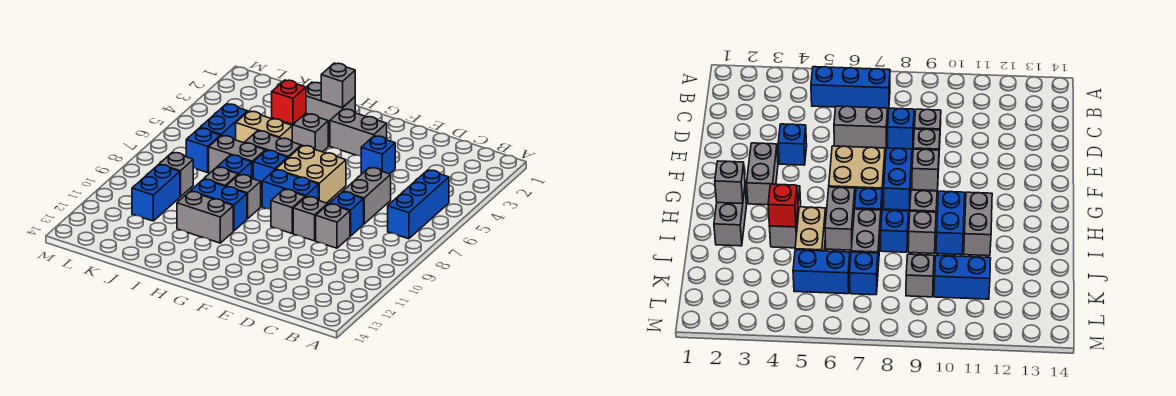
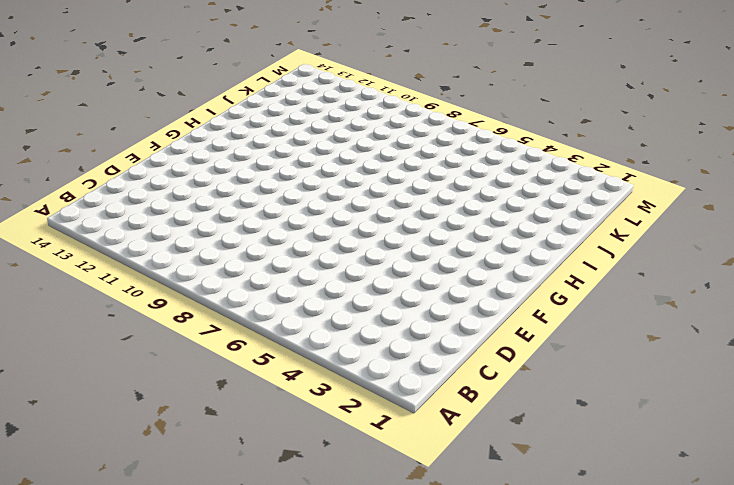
none -> blue brick B5:B7 level 1
none -> grey brick D6:D7 level 1
none -> blue brick D8 level 1

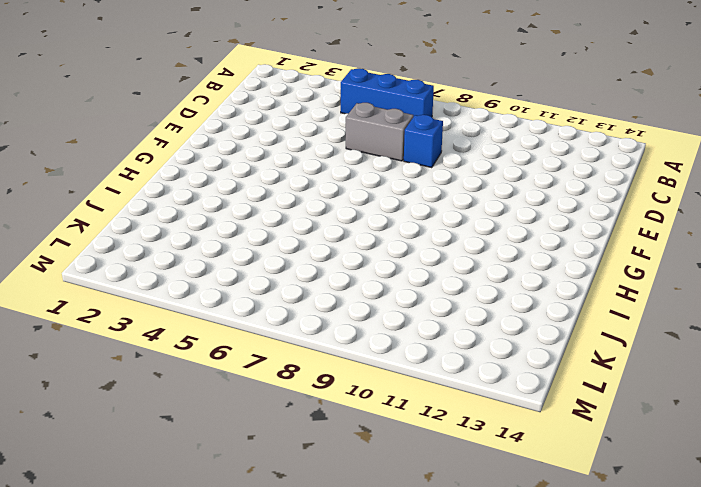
none -> grey brick D9 level 1
none -> blue brick E4 level 1
none -> grey brick E9 level 1

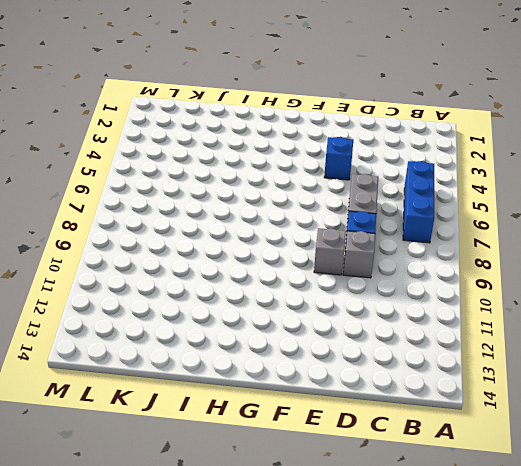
none -> grey brick F3:G3 level 1
none -> tan brick F6:G7 level 1
none -> blue brick F8:G8 level 1

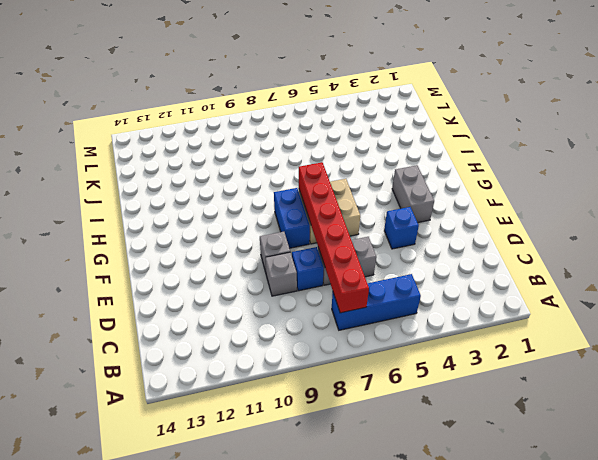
red brick B7:G7 level 2 -> none
none -> grey brick F9 level 1
none -> grey brick H2:I2 level 1
none -> grey brick H4:I4 level 1

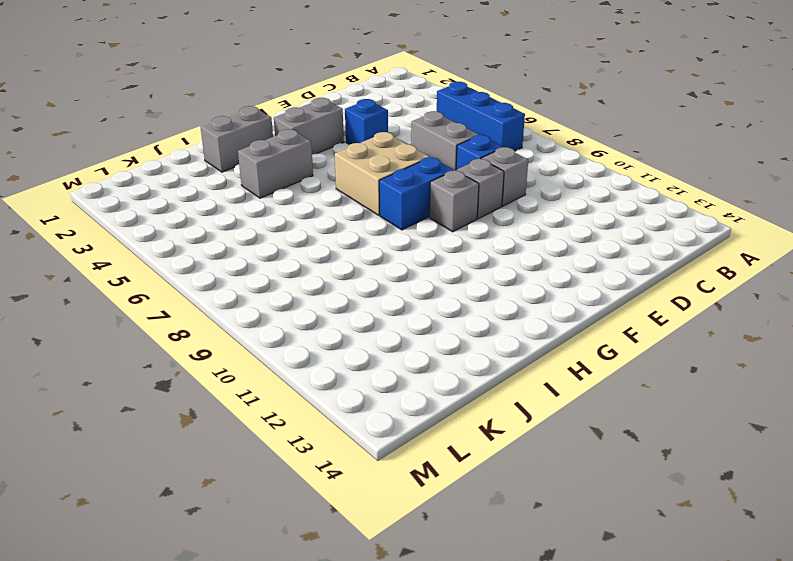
none -> grey brick H6:I6 level 1
none -> blue brick H7 level 1
none -> grey brick H9 level 1

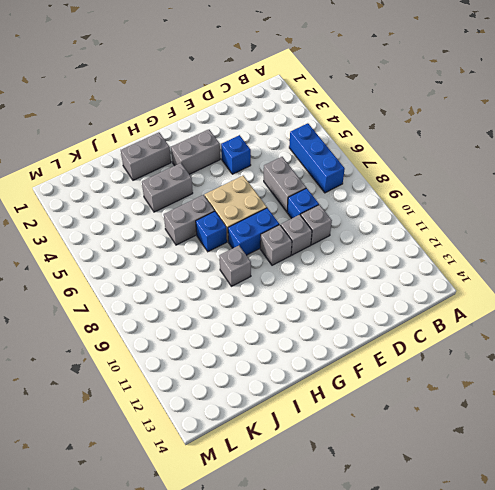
none -> blue brick H10:I10 level 1
none -> grey brick H11:I11 level 1
none -> tan brick I5:J5 level 1

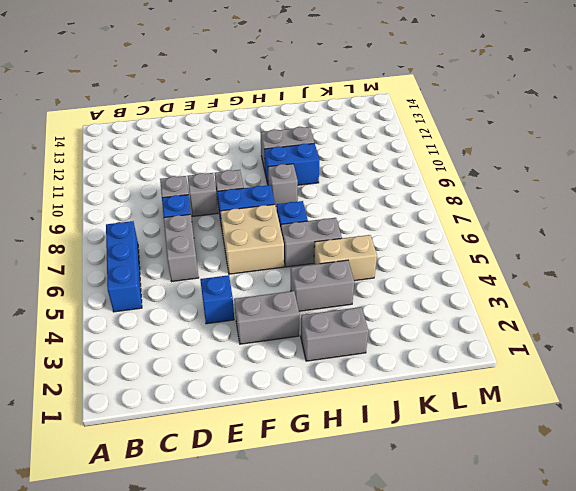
none -> grey brick I7:J7 level 1
none -> blue brick I8 level 1
none -> grey brick I9 level 1

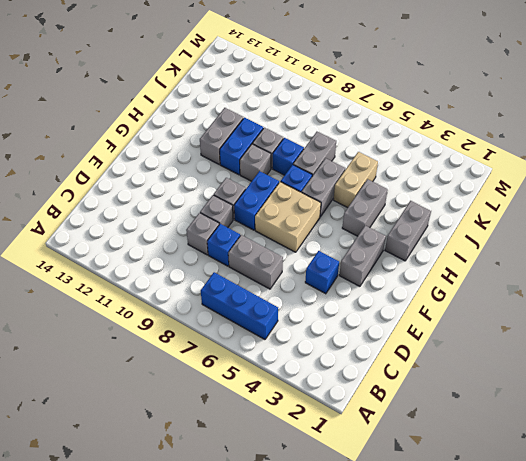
none -> blue brick K5:K6 level 1
none -> blue brick K7 level 1
none -> grey brick K9 level 1

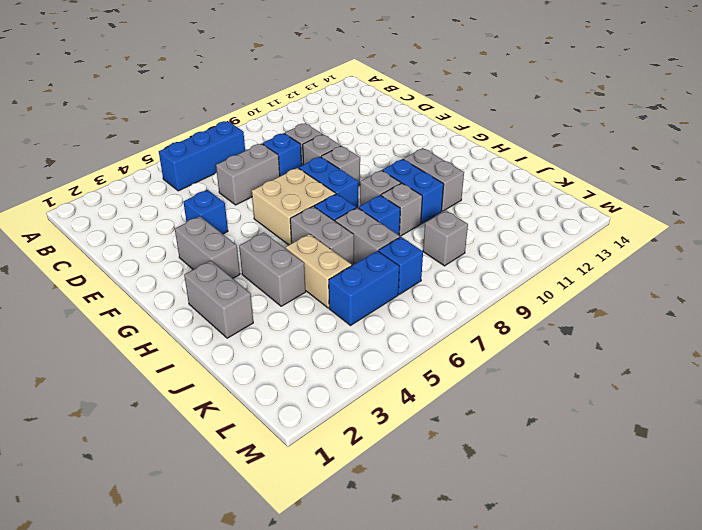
none -> blue brick K10:K11 level 1
none -> grey brick H2 level 2
none -> red brick I4 level 2

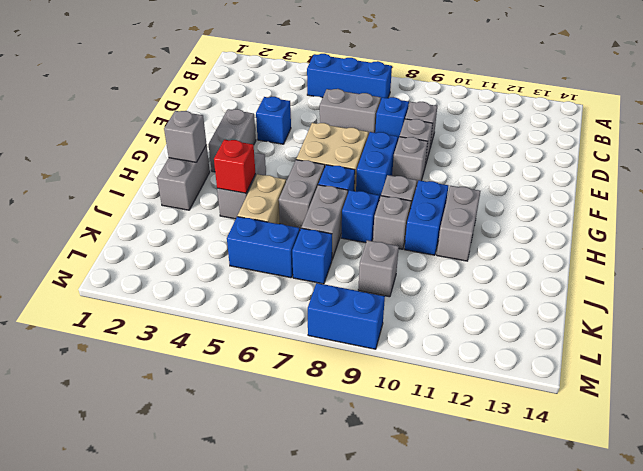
blue brick M8:M9 level 1 -> blue brick K10:K11 level 1

